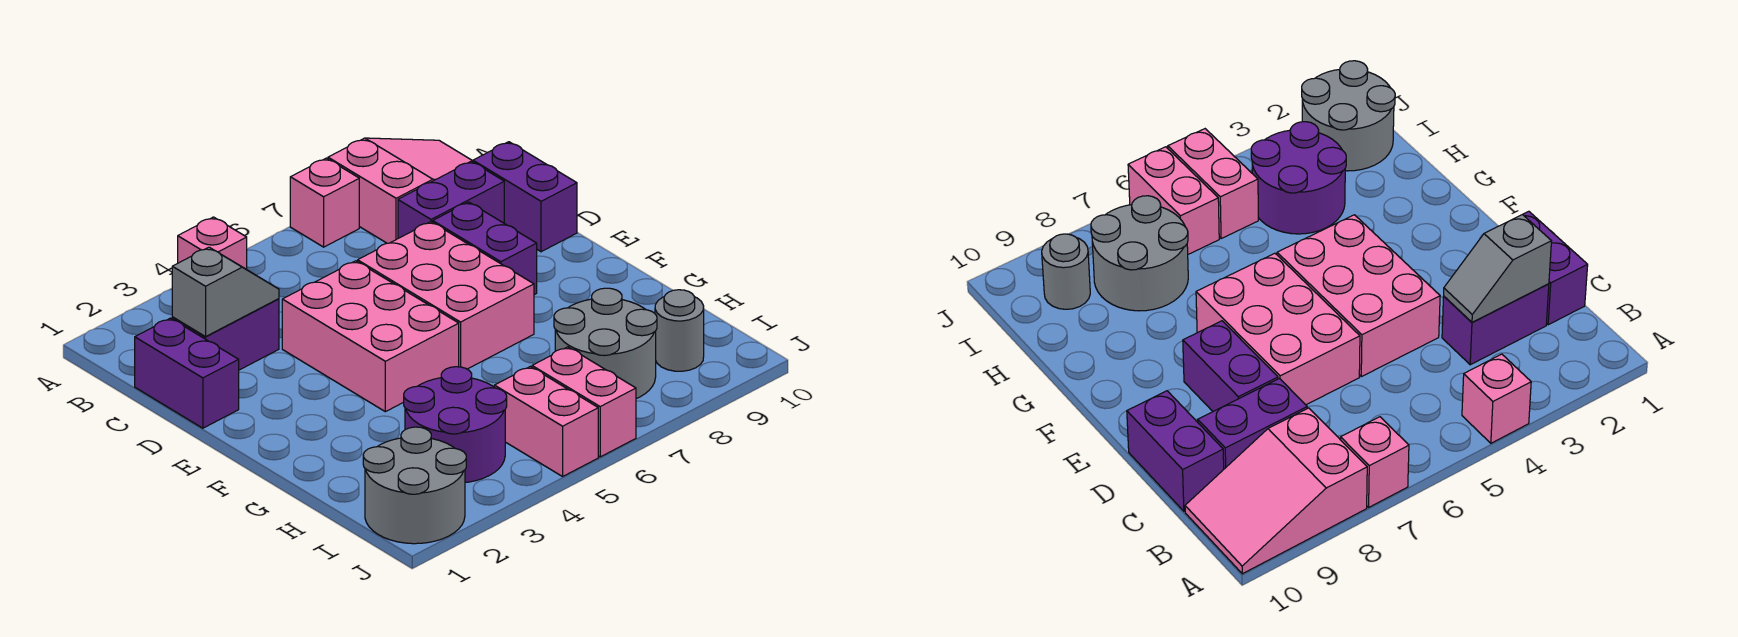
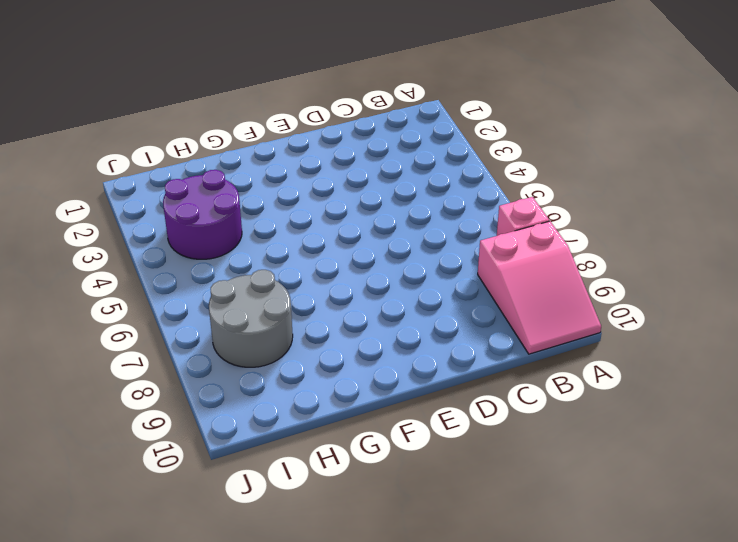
none -> pink brick A4 level 1
none -> purple brick C1:D1 level 1
none -> purple brick C2:C3 level 1

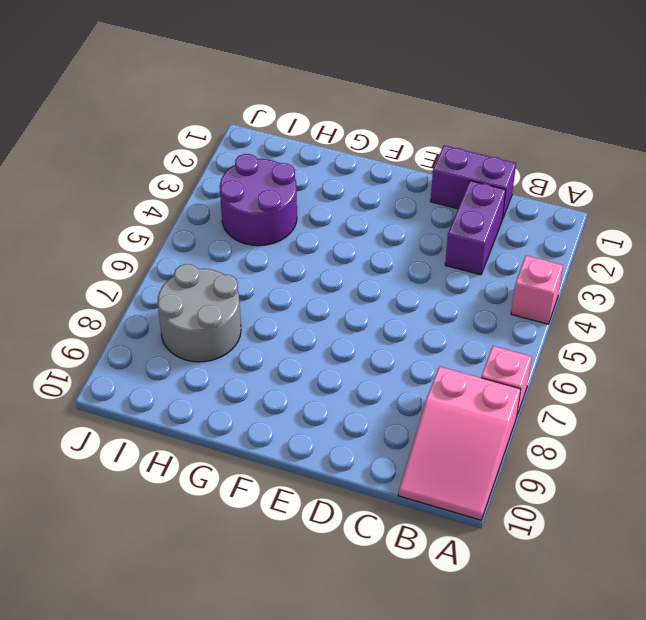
none -> purple brick C8:C9 level 1
none -> purple brick C10:D10 level 1
none -> pink brick D4:F5 level 1

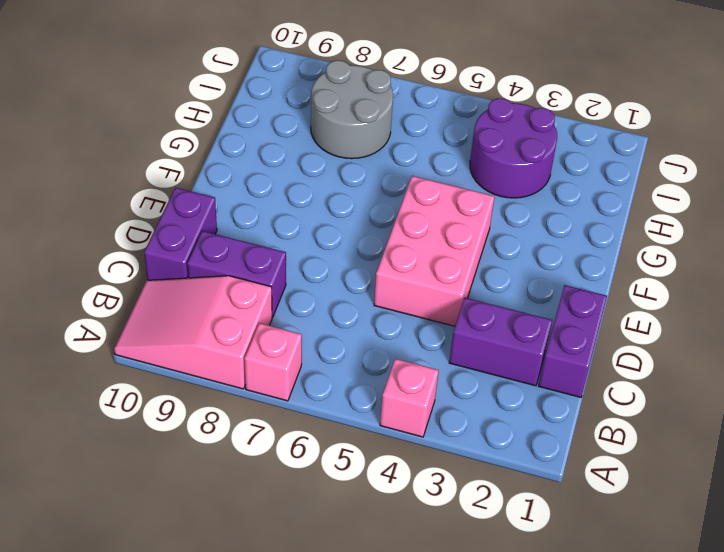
none -> pink brick D6:F7 level 1
none -> purple brick D8:E8 level 1
none -> grey round brick I1:J2 level 1

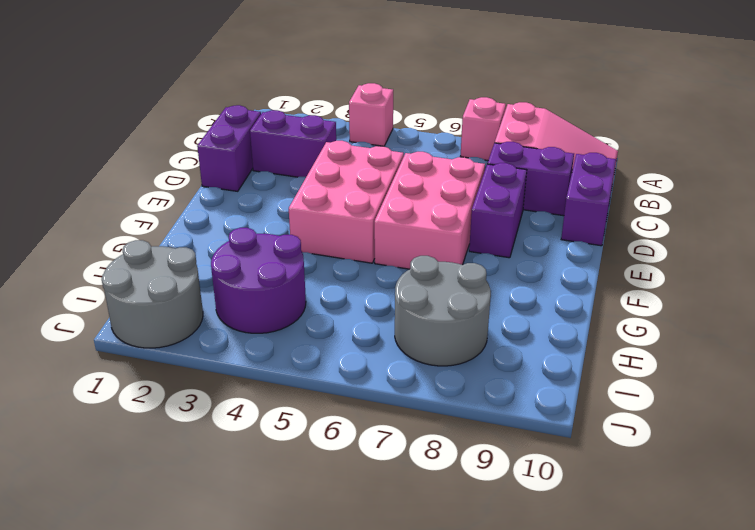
none -> pink brick I5:J5 level 1
none -> pink brick I6:J6 level 1
none -> grey round brick I9 level 1

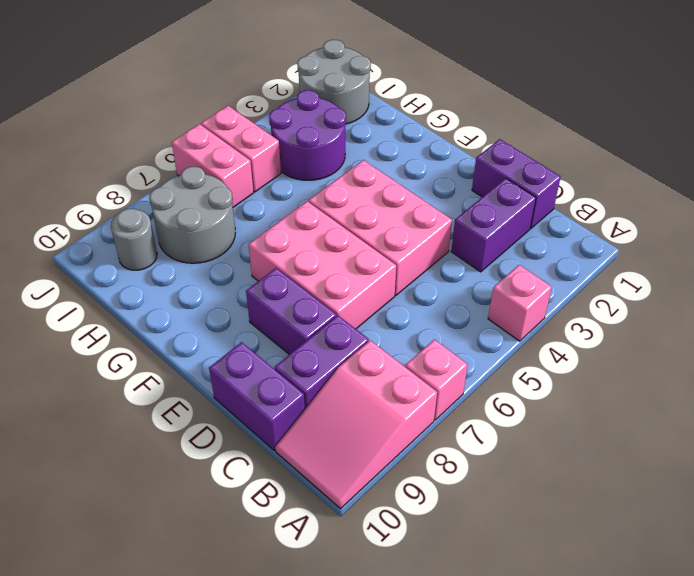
none -> grey slope C2:C3 level 2 top 2

